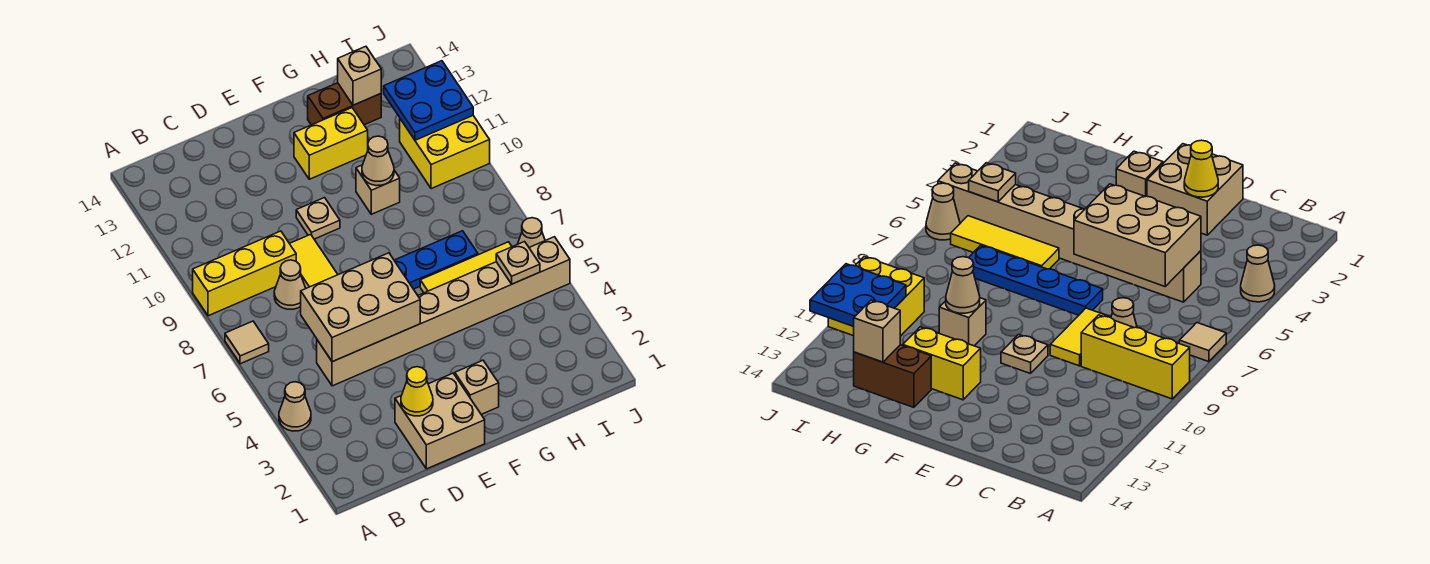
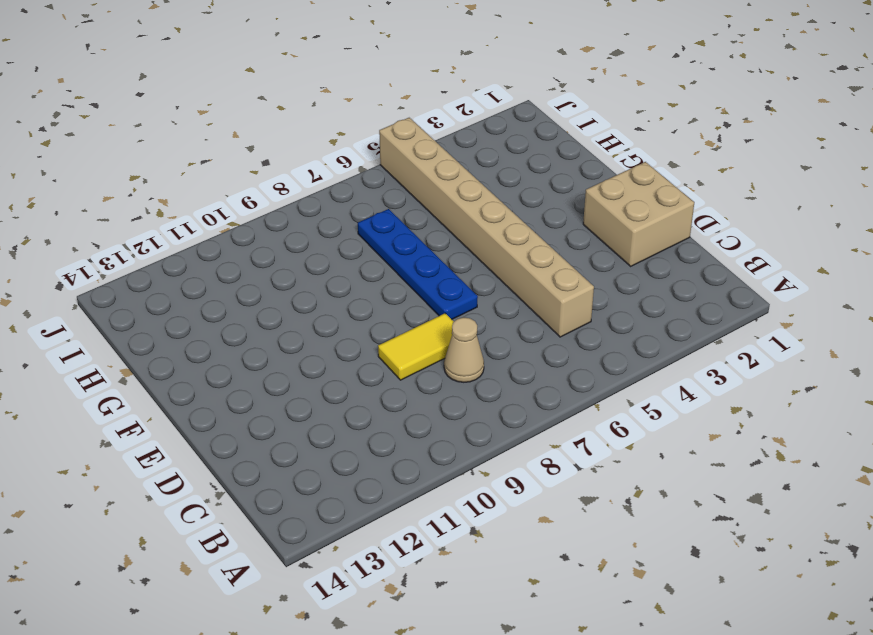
none -> tan cone A4 level 1
none -> tan tile A7 level 1
none -> yellow brick A9:C9 level 1

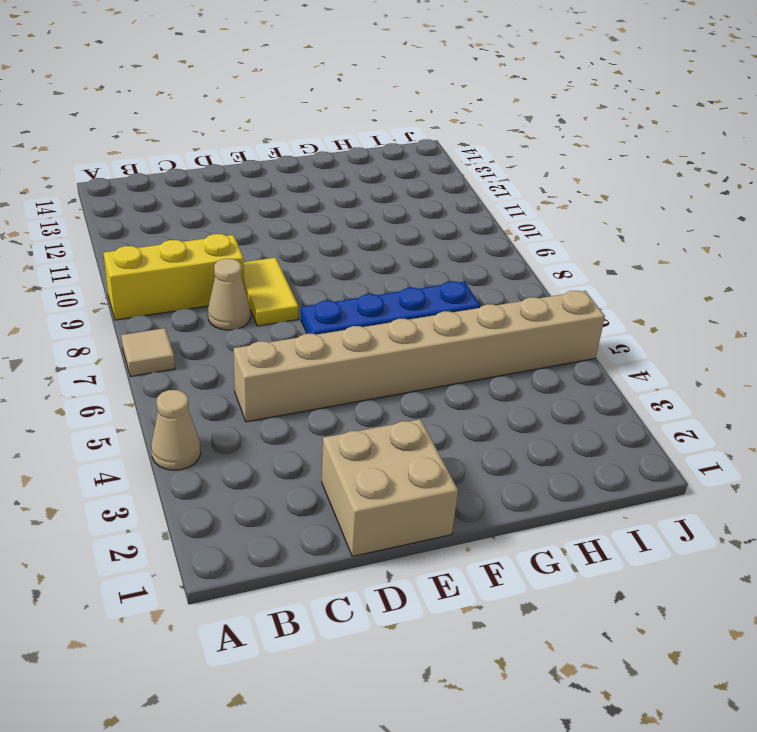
none -> tan plate E10 level 1
none -> tan brick F2 level 1
none -> yellow brick F12:G12 level 1

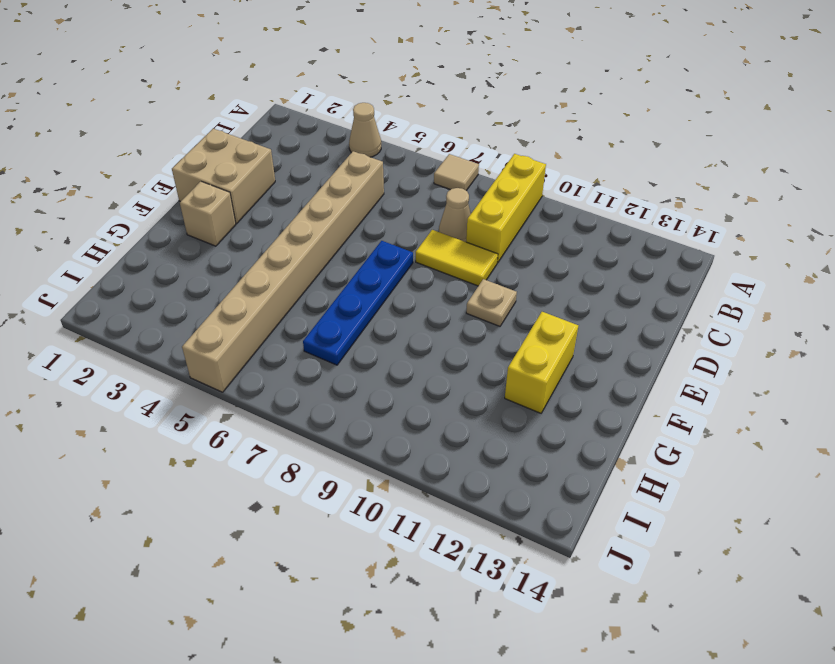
none -> yellow tile G6:I6 level 1
none -> tan brick G10 level 1
none -> brown brick G13:H13 level 1

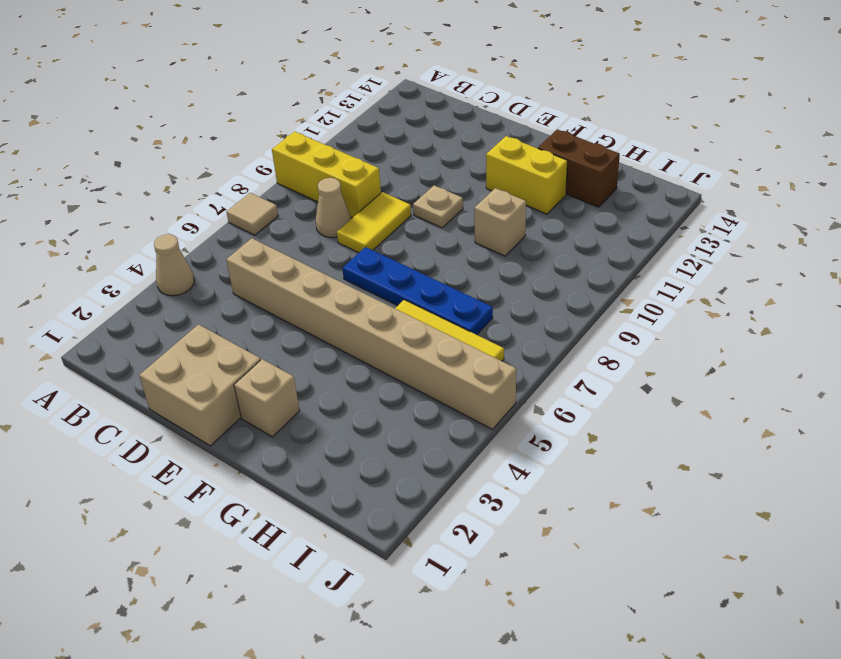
none -> yellow brick I10:J11 level 1
none -> tan cone J6 level 1
none -> tan brick C5:E6 level 2

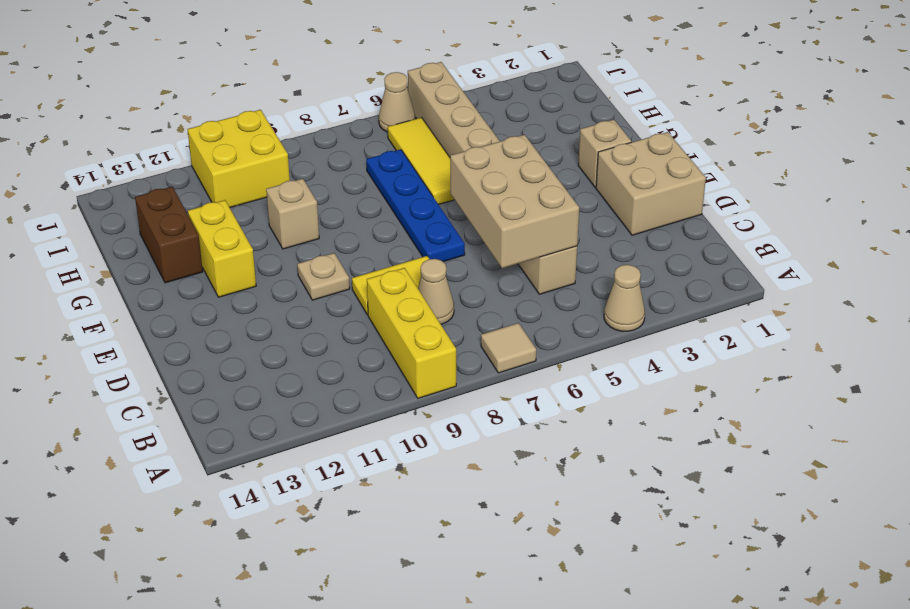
none -> yellow cone D2 level 2
none -> tan cone G10 level 2
none -> tan brick H13 level 2

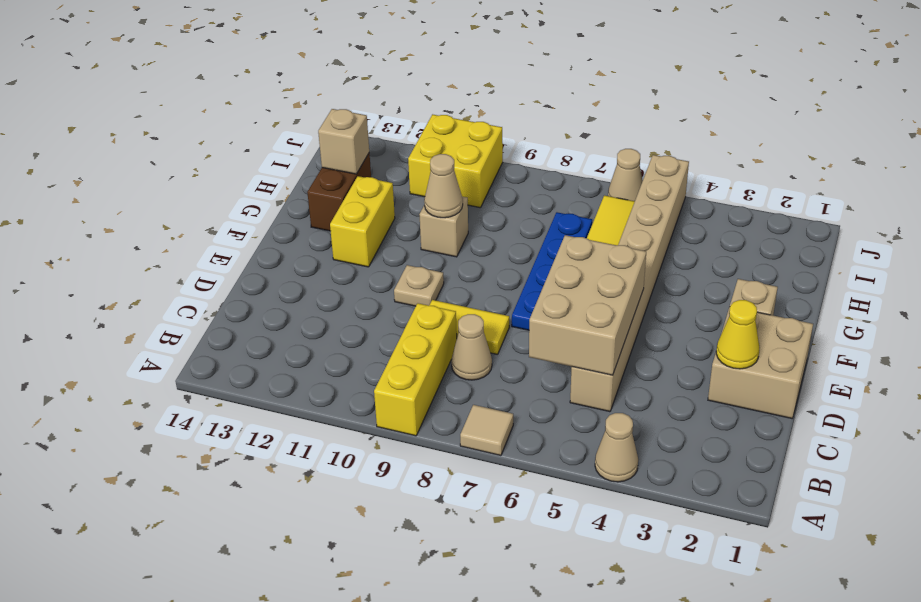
none -> tan plate I5 level 2
none -> blue plate I11:J12 level 2

